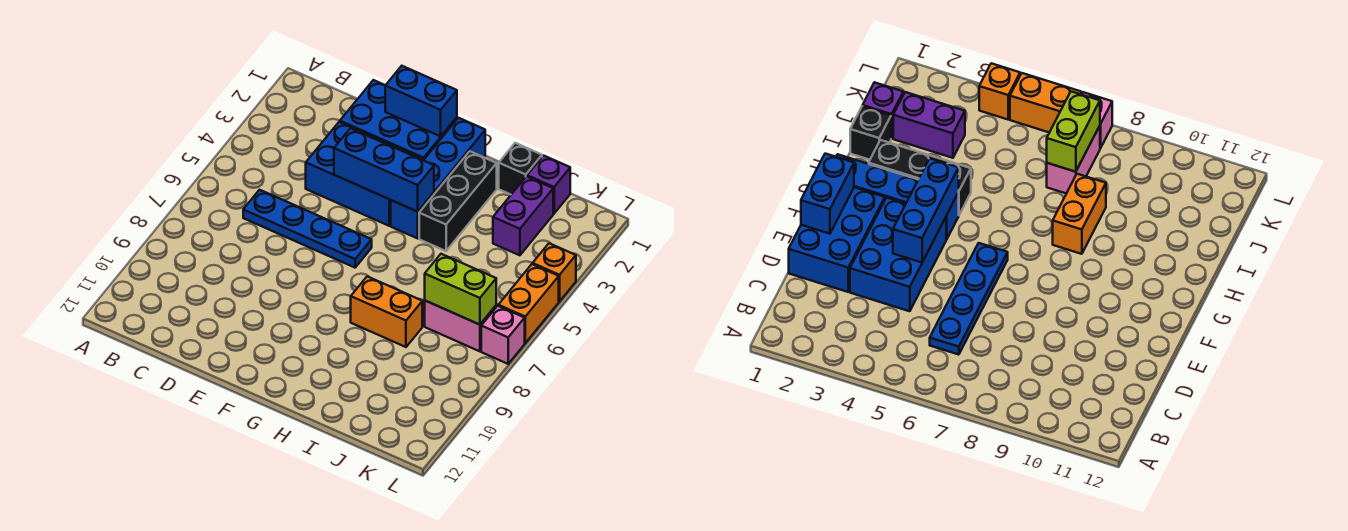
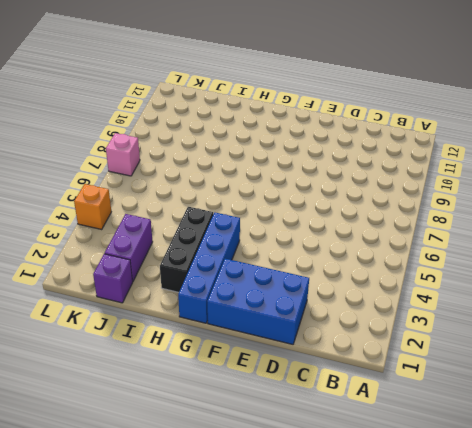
none -> blue plate C6:F6 level 1
none -> blue brick D3:F4 level 1
none -> orange brick H8:I8 level 1

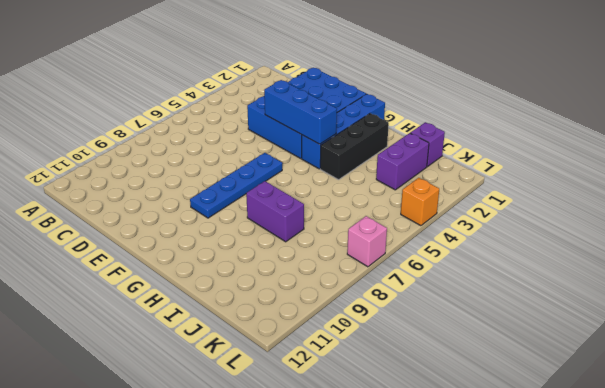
blue plate F6:F9 level 1 -> blue plate C6:F6 level 1
purple brick H8:I8 level 1 -> orange brick H8:I8 level 1
none -> black brick I1 level 1
none -> pink brick J7:K7 level 1
none -> orange brick L5:L6 level 1

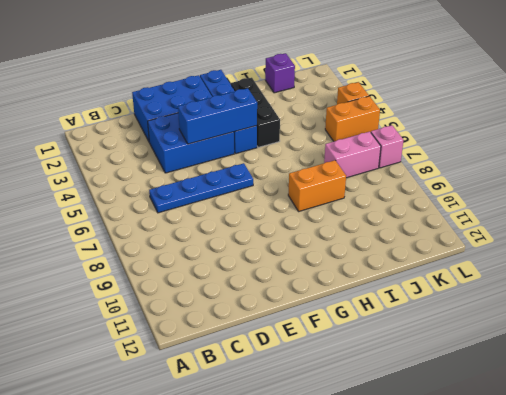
orange brick K5:L5 level 1 -> orange brick L5:L6 level 1
none -> black brick I1 level 1
none -> purple brick J2:J3 level 1
none -> blue brick E1:F1 level 2

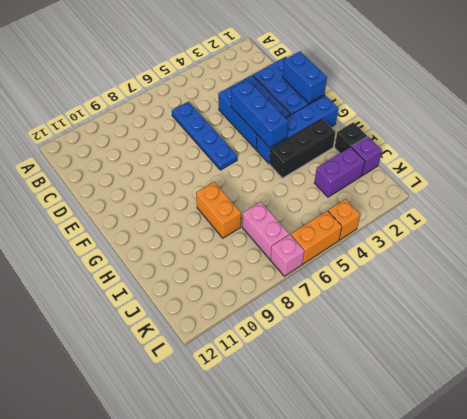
none -> lime brick J7:K7 level 2

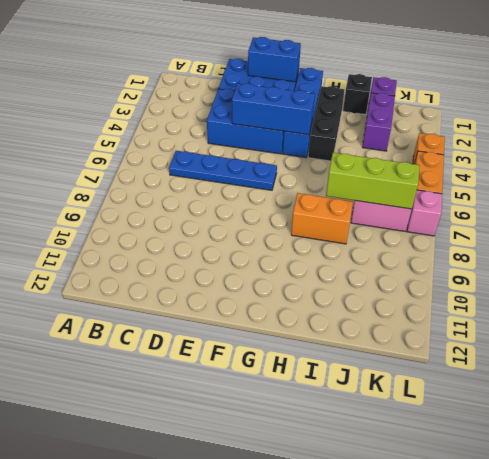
lime brick I7:K7 level 2 -> lime brick J7:K7 level 2

